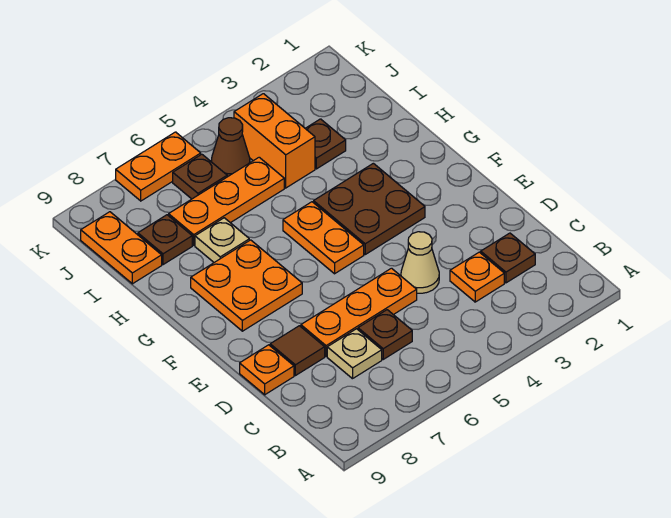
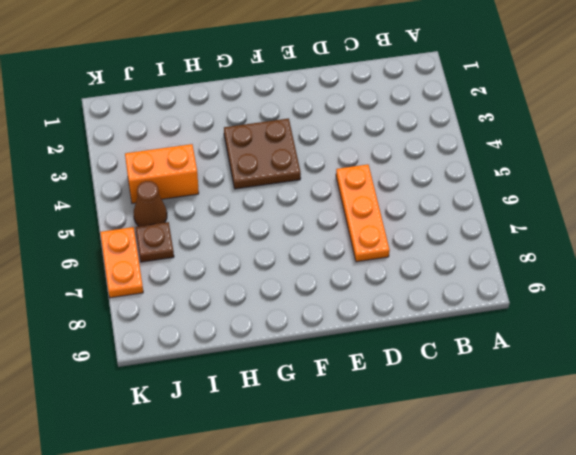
none -> brown plate C2 level 1
none -> orange plate C3 level 1
none -> brown plate C6 level 1

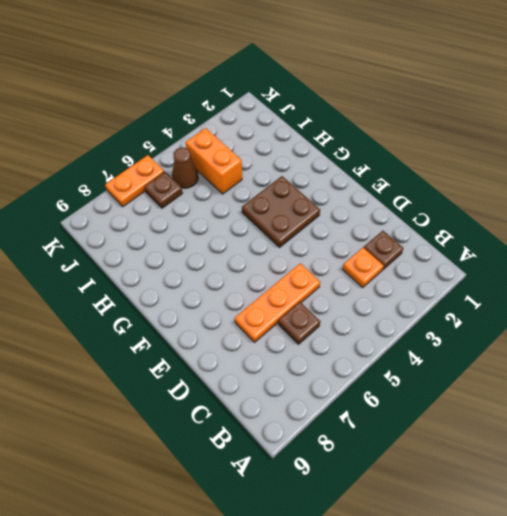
none -> tan plate C7 level 1
none -> tan cone D4 level 1
none -> brown tile D8 level 1

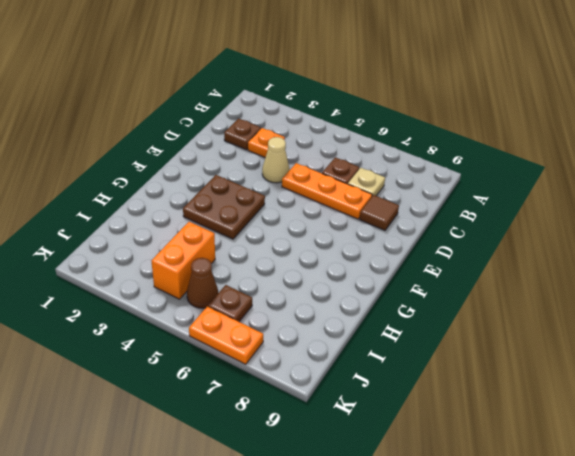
none -> orange plate D9 level 1
none -> orange plate F5:G5 level 1
none -> orange plate F7:G8 level 1

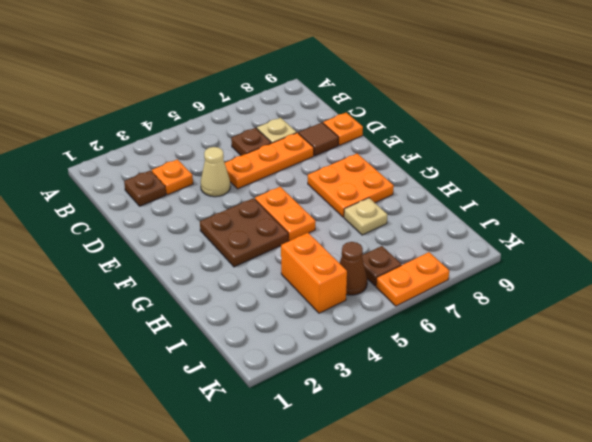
none -> brown plate I3 level 1
none -> orange plate I5:I7 level 1
none -> brown plate I8 level 1

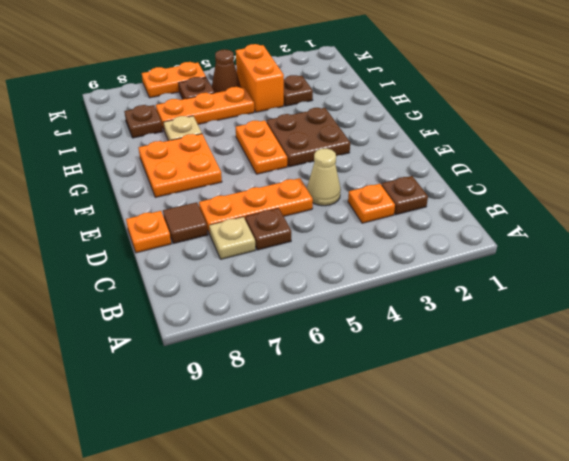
none -> orange plate I9:J9 level 1

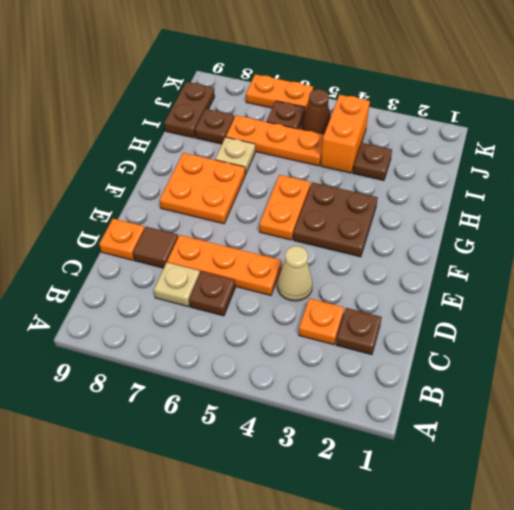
brown plate I9:J9 level 1 -> orange plate I9:J9 level 1

